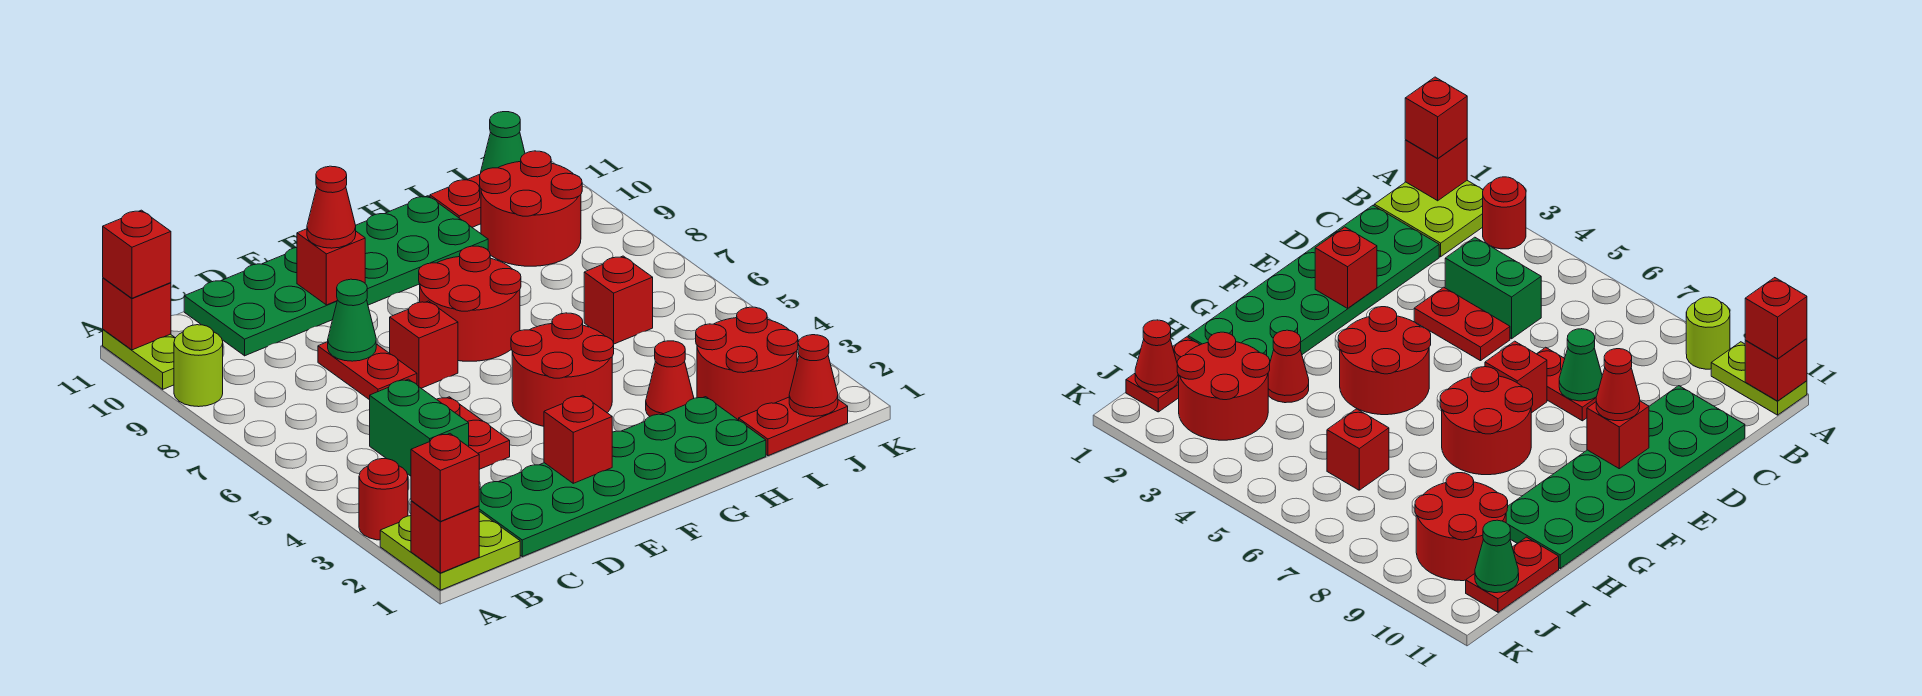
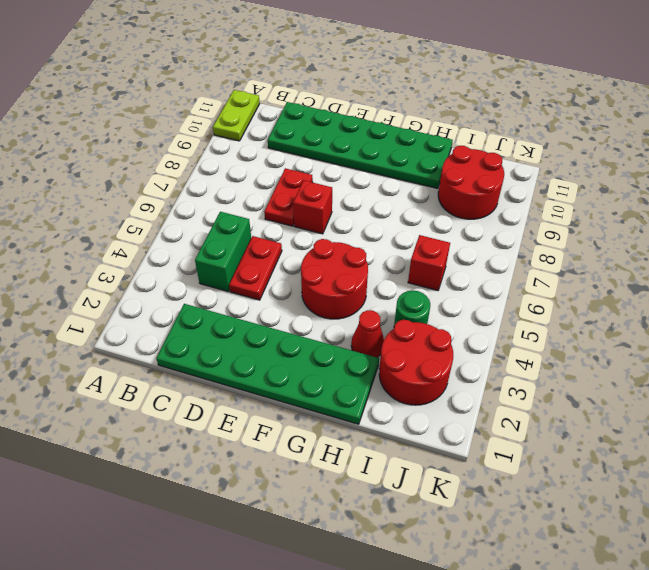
green round brick I4 level 1 -> none
none -> lime plate A1:B2 level 1
none -> red round brick A3 level 1
none -> lime round brick A9 level 1

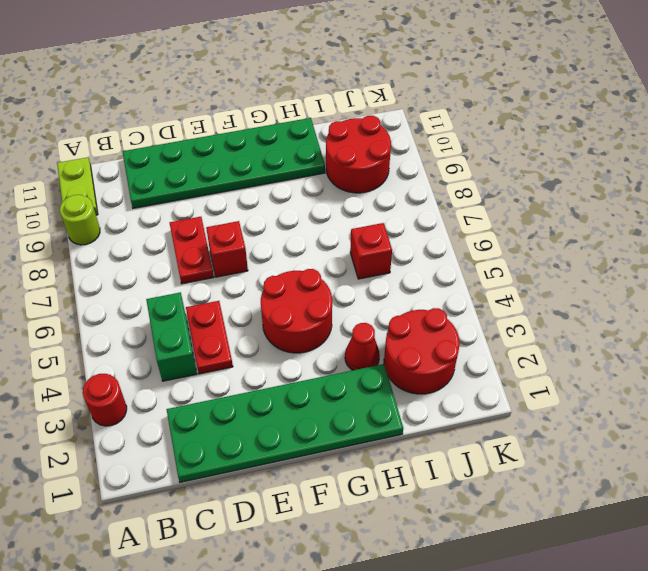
none -> lime plate A1:B2 level 1
none -> red round brick F7:G8 level 1
none -> red plate I1:J1 level 1

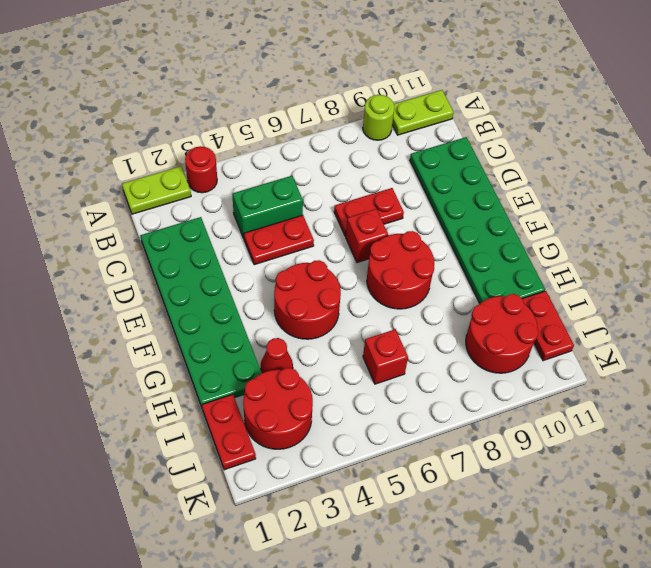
lime plate A1:A2 level 1 -> lime plate A1:B2 level 1
none -> red brick A1 level 2
none -> red brick A11 level 2
none -> green cone D8 level 2

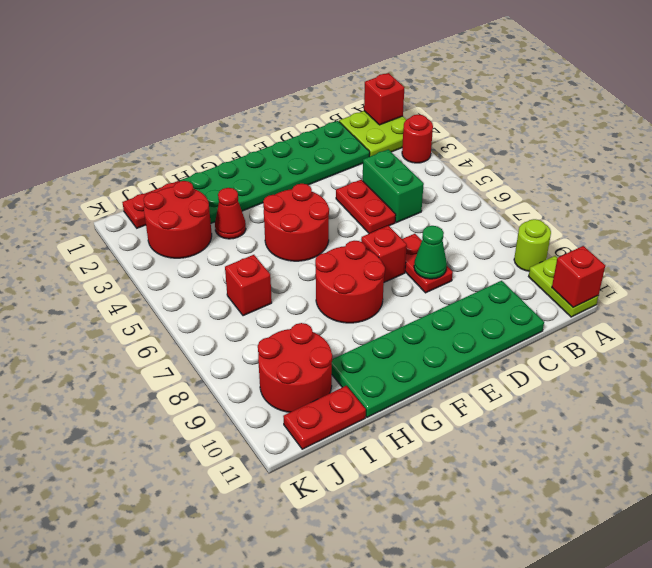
none -> red brick E2 level 2
none -> red brick E10 level 2
none -> red cone J1 level 2

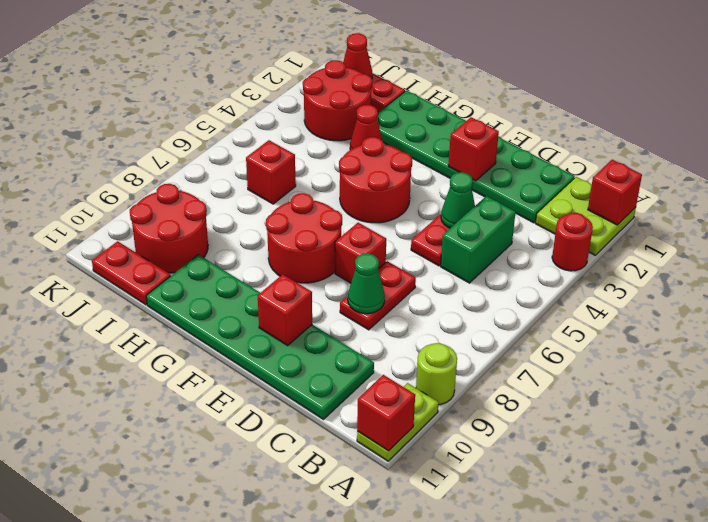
green cone D4 level 2 -> green cone J11 level 2
none -> red brick A1 level 3
none -> red brick A11 level 3
none -> red cone E10 level 3

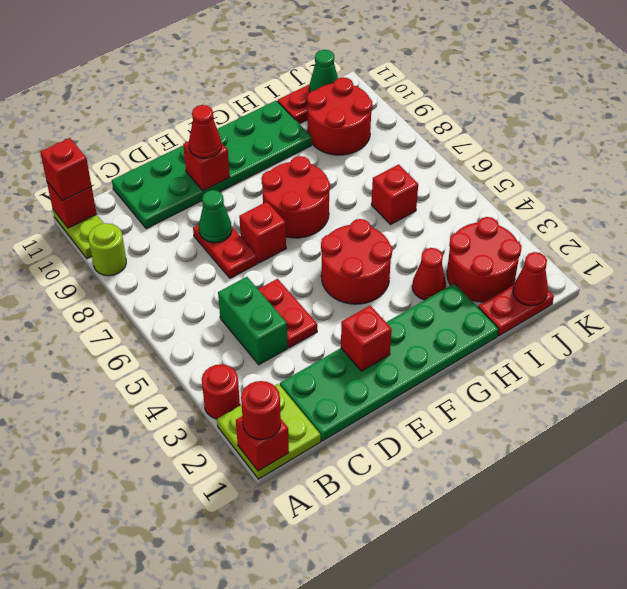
red round brick A1 level 3 -> red brick A1 level 3

